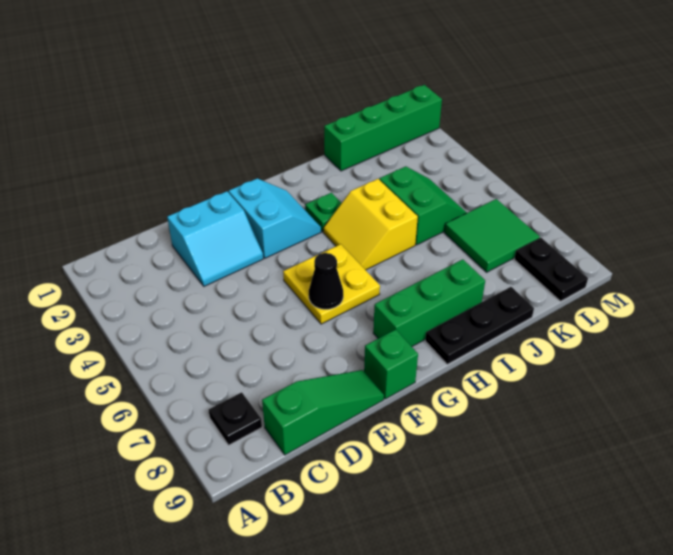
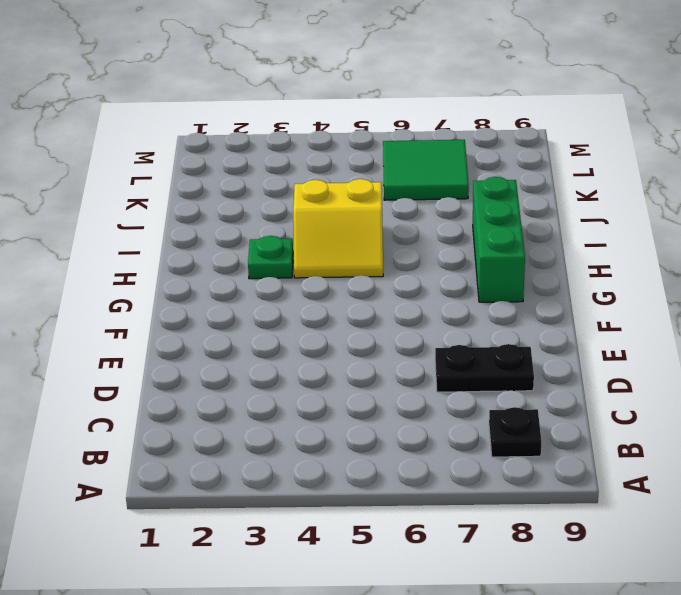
black plate D7:D8 level 1 -> black plate L8:L9 level 1
none -> green slope C9:E9 level 1 top C
none -> cyan slope D2:E3 level 1 top 2
none -> cyan slope F2:G3 level 1 top F

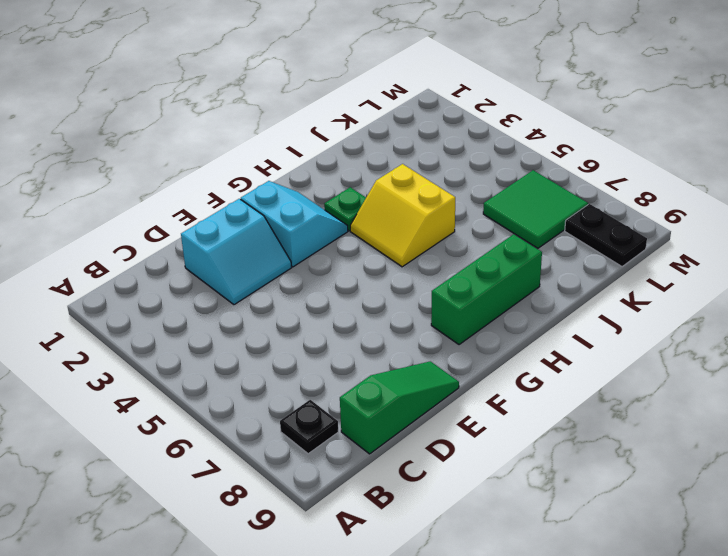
none -> yellow plate F5:G6 level 1
none -> green brick F9 level 1
none -> black plate H9:J9 level 1

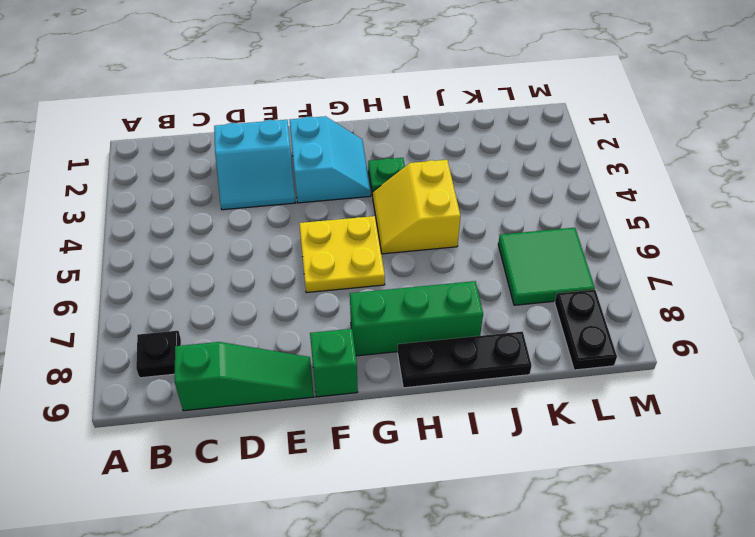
none -> green brick J1:M1 level 1
none -> green slope J4:K5 level 1 top J
none -> black cone F6 level 2

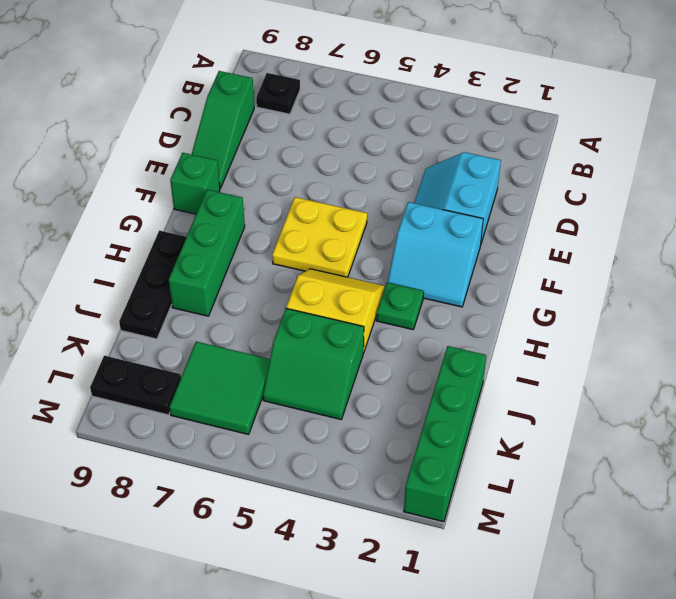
none -> black cone F6 level 2

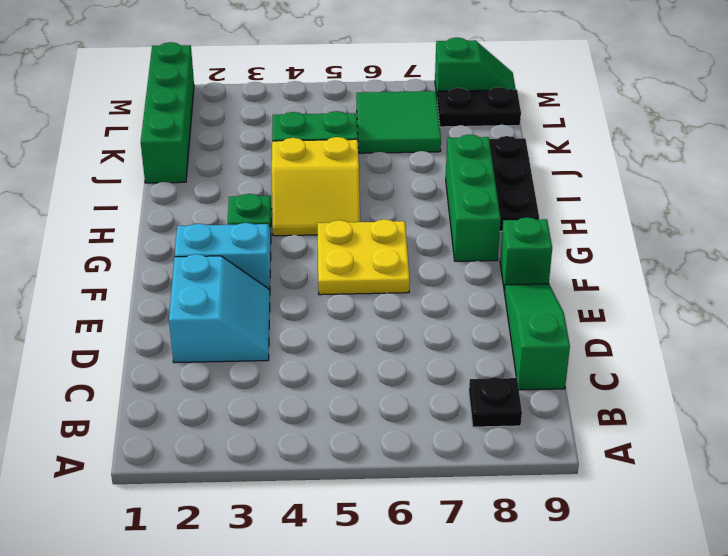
green slope M8:M9 level 1 top 8 -> none
none -> black cone F6 level 2

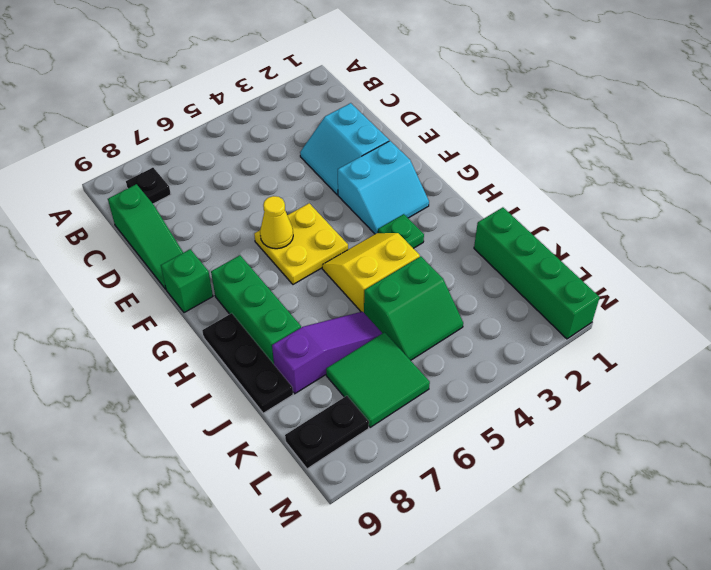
yellow cone F6 level 2 -> black cone F6 level 2
purple slope J6:J8 level 1 top 8 -> none

